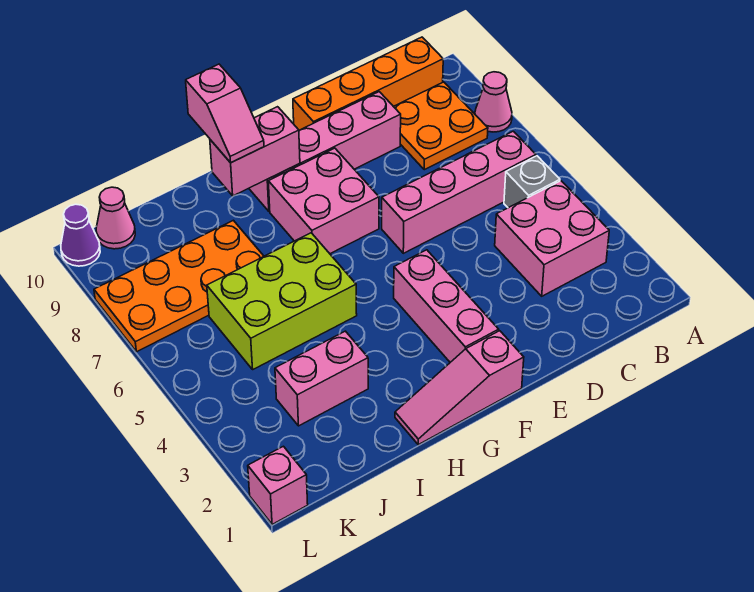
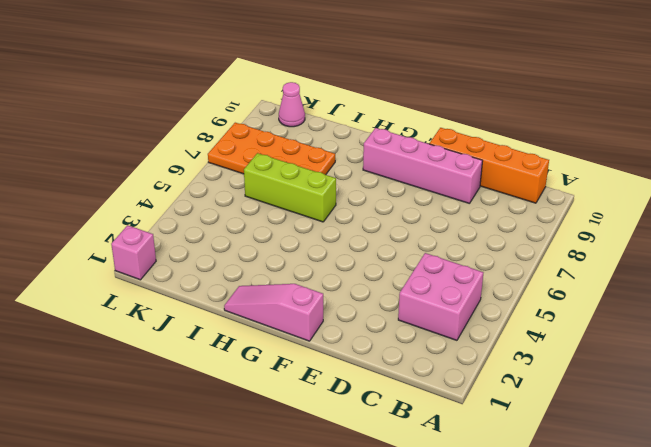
lime brick H6:J6 level 1 -> lime brick H5:J6 level 1
none -> pink cone A8 level 1
none -> grey brick B5 level 1
none -> pink brick B6:E6 level 1

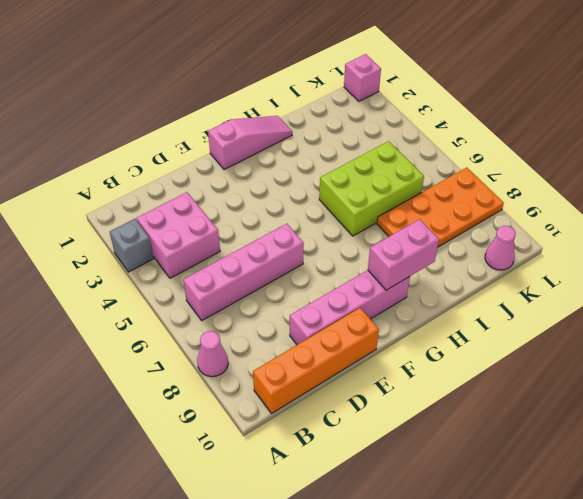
grey brick A3 level 1 -> grey brick B5 level 1
none -> orange plate B8:C9 level 1
none -> pink brick F2:F4 level 1
none -> pink brick F7:G8 level 1

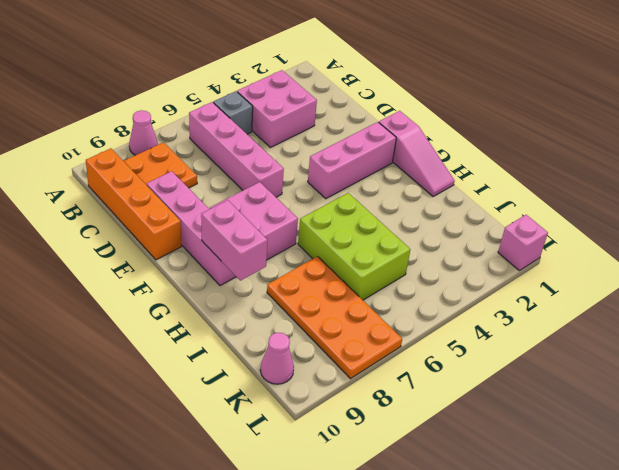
none -> pink brick I3:J3 level 1
none -> purple cone L10 level 1
none -> pink slope H9:H10 level 3 top 10

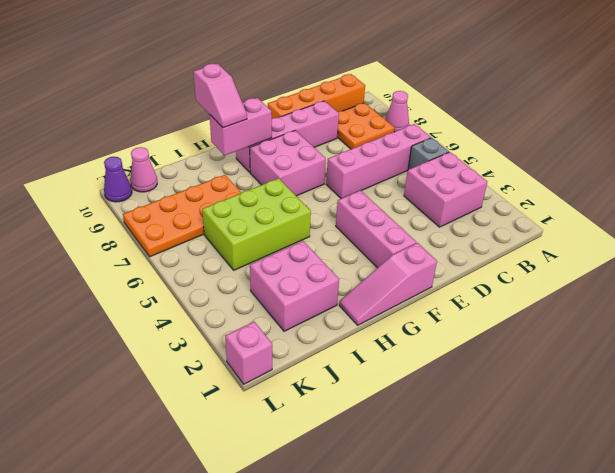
pink brick I2:J3 level 1 -> pink brick I3:J3 level 1

